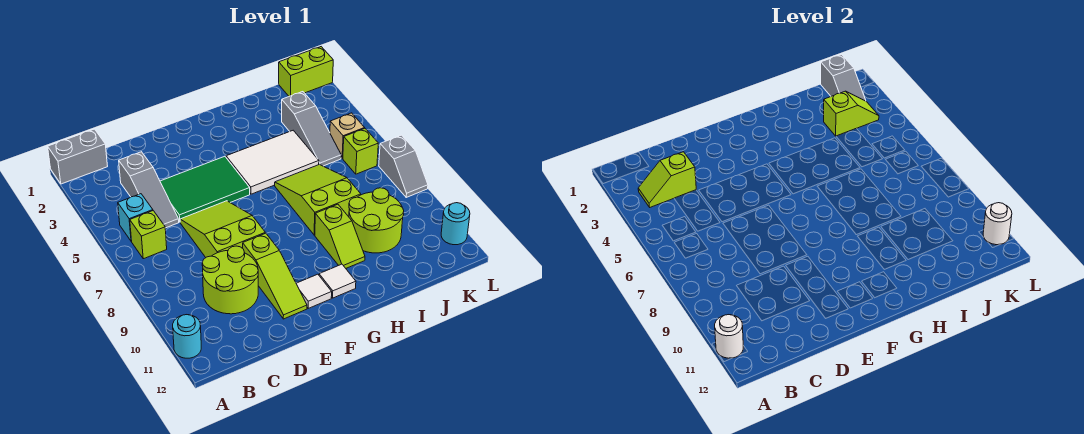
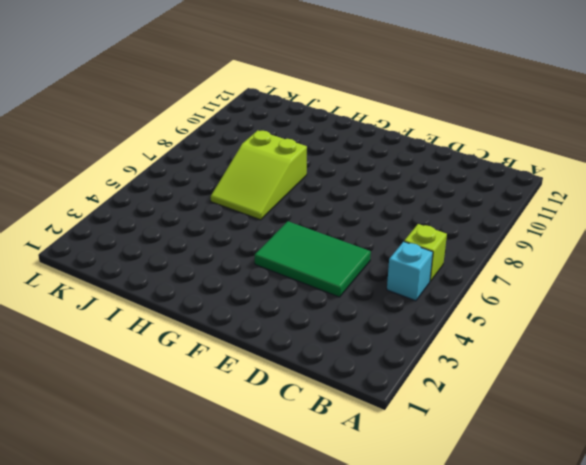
none -> grey brick A1:B1 level 1
none -> cyan round brick A11 level 1
none -> grey slope C3:C5 level 1 top 3

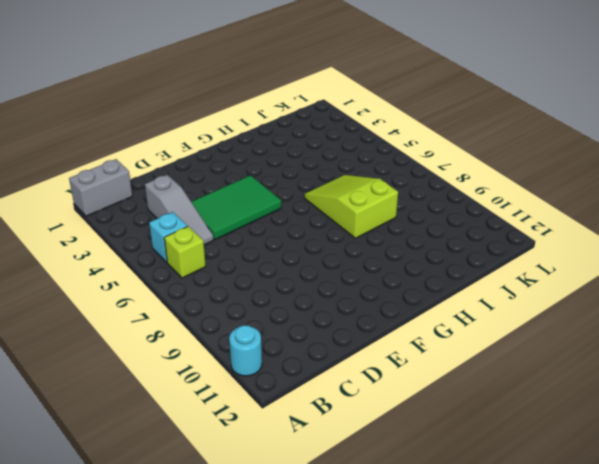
none -> lime round brick C9:D10 level 1
none -> lime slope D6:E8 level 1 top 8
none -> lime slope E9:E11 level 1 top 9

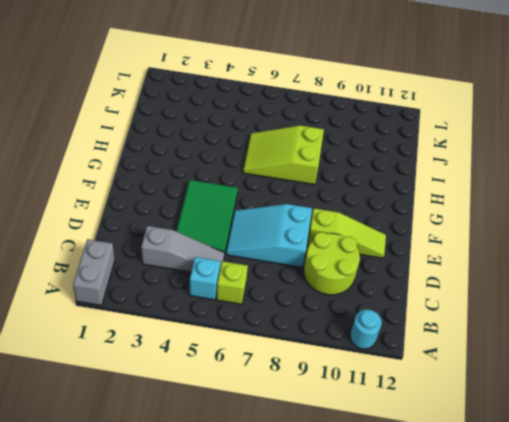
cyan slope D6:E8 level 1 top 8 -> lime slope D6:E8 level 1 top 8
none -> white tile F11 level 1
none -> white tile G4:I5 level 1
none -> white tile G11 level 1

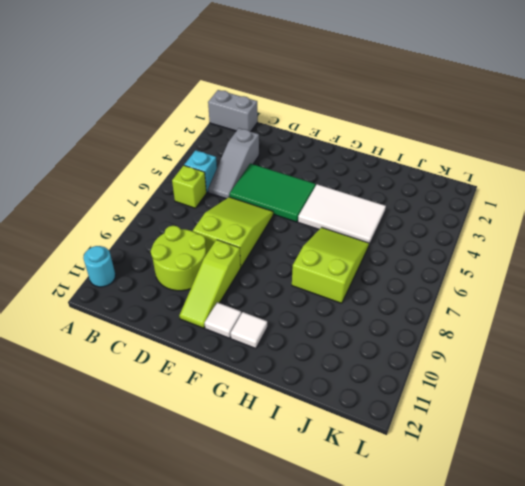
none -> lime slope H9:H10 level 1 top 9
none -> lime round brick I9:J10 level 1
none -> grey slope J3:J5 level 1 top 3

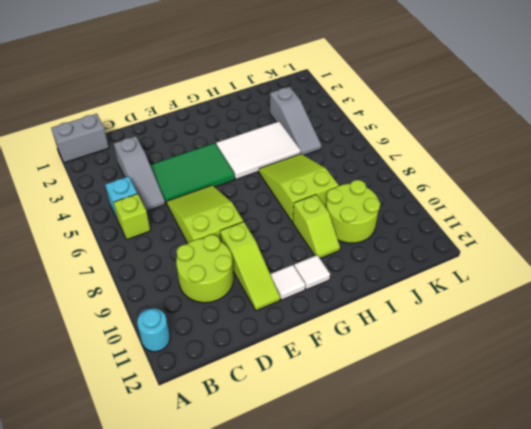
none -> lime brick K1:L1 level 1
none -> tan brick K5 level 1
none -> lime brick K6 level 1

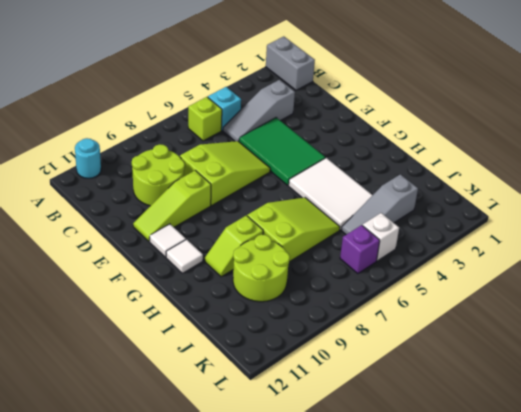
white brick K5 level 1 -> tan brick K5 level 1
purple brick K6 level 1 -> lime brick K6 level 1
none -> lime brick K1:L1 level 1
none -> grey slope L7:L8 level 1 top 7
none -> cyan round brick L11 level 1

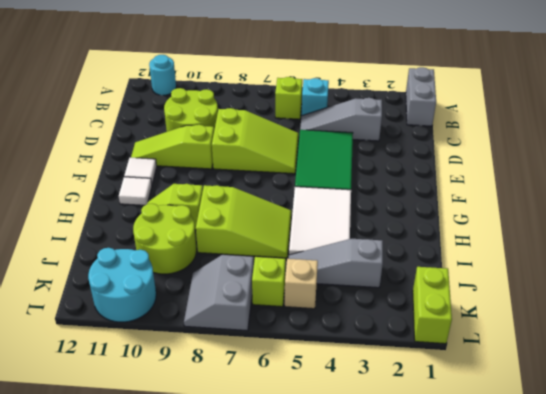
grey slope K7:L8 level 1 top 7 -> grey slope L7:L8 level 1 top 7
cyan round brick K10:L11 level 1 -> cyan round brick L11 level 1
none -> white round brick A11 level 2
none -> lime slope B3:C3 level 2 top C
none -> lime slope J3:K3 level 2 top J

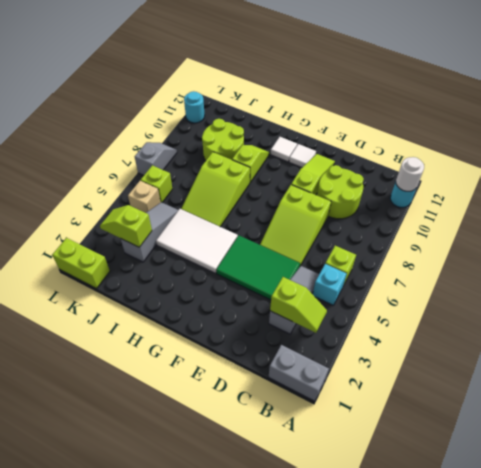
none -> grey slope K1:K2 level 2 top 1
none -> white round brick L11 level 2

